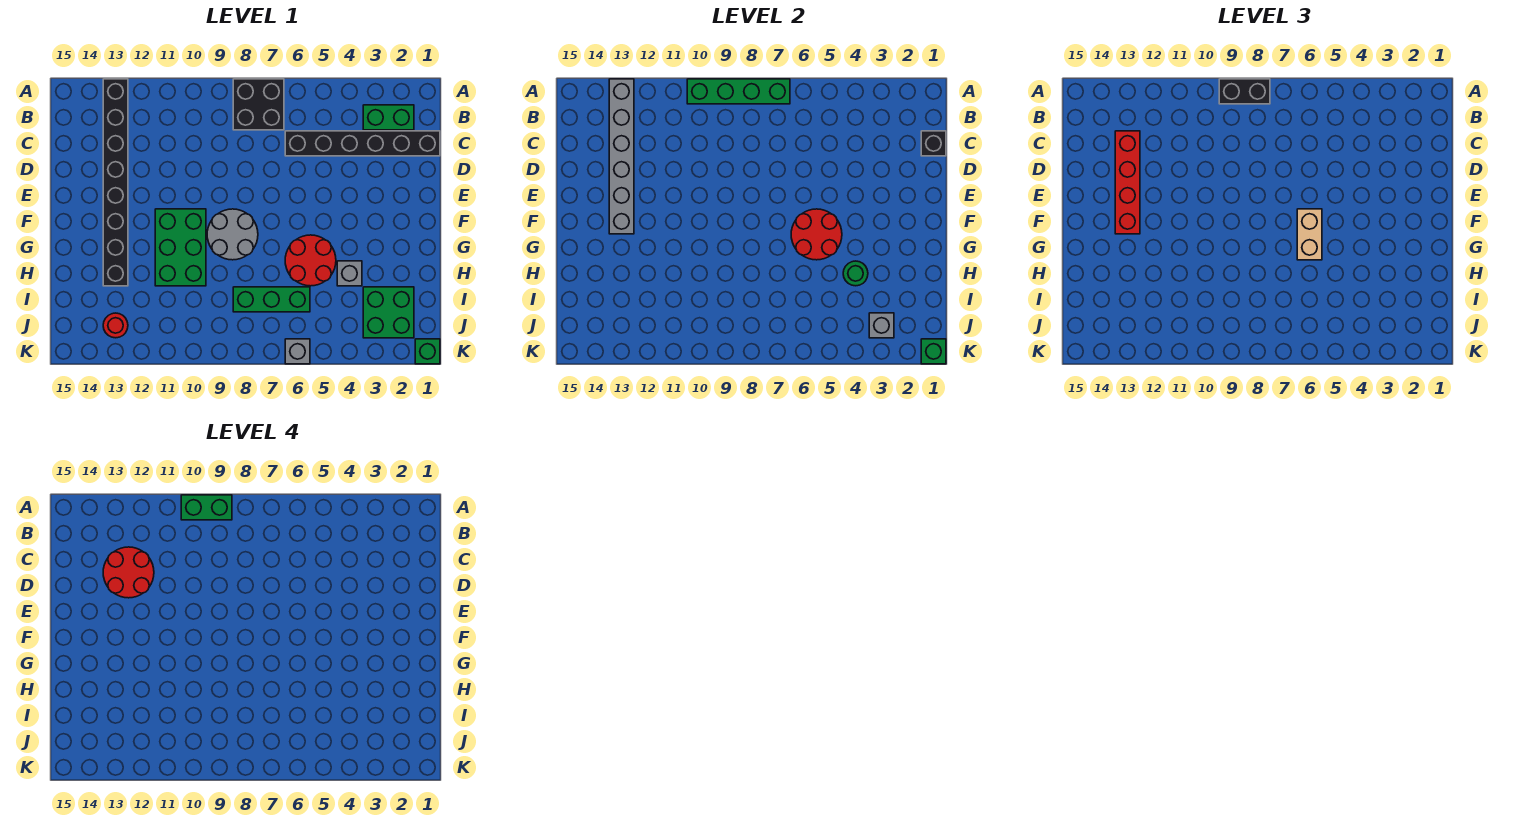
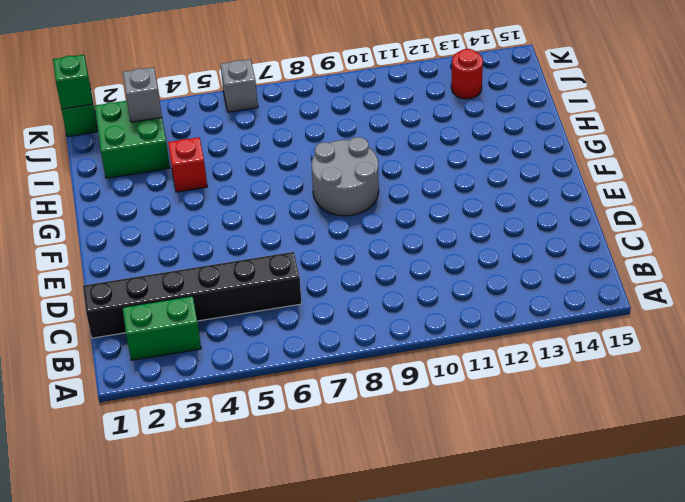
red brick H4 level 1 -> grey brick H4 level 1
none -> black brick A7:B8 level 1
none -> black brick A13:H13 level 1
none -> green brick F10:H11 level 1

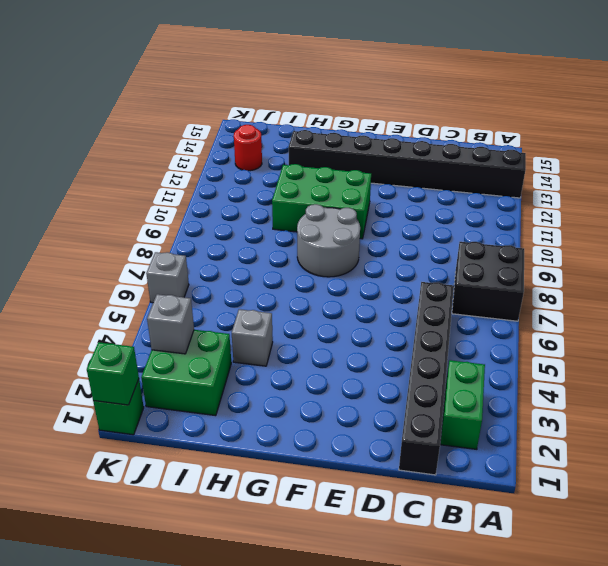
none -> red round brick G5:H6 level 1
none -> green brick I6:I8 level 1
none -> green brick A7:A10 level 2

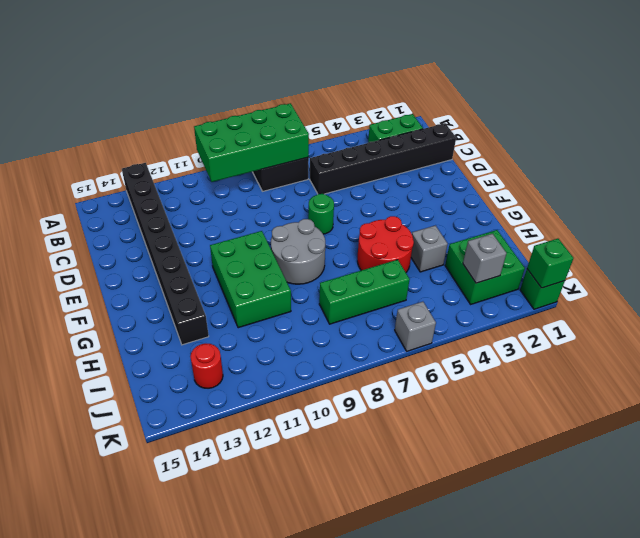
green brick A7:B10 level 2 -> green brick A7:A10 level 2
green round brick E7 level 1 -> green round brick H4 level 2
none -> grey brick A13:F13 level 2
none -> black brick C1 level 2
none -> red round brick F5:G6 level 2

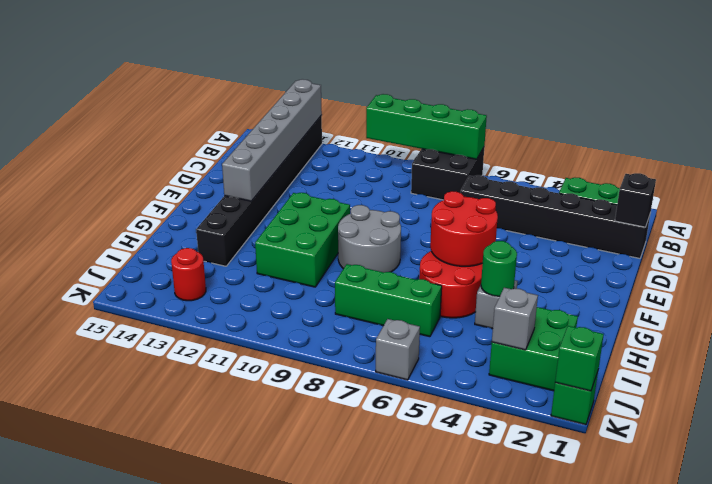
none -> black brick A8:A9 level 3
none -> red brick C13:F13 level 3
none -> tan brick F6:G6 level 3

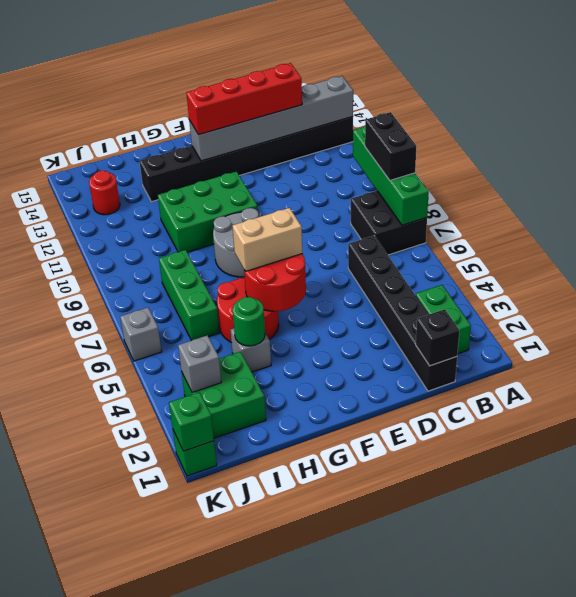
none -> green brick A9:A10 level 4
none -> red round brick C12:D13 level 4

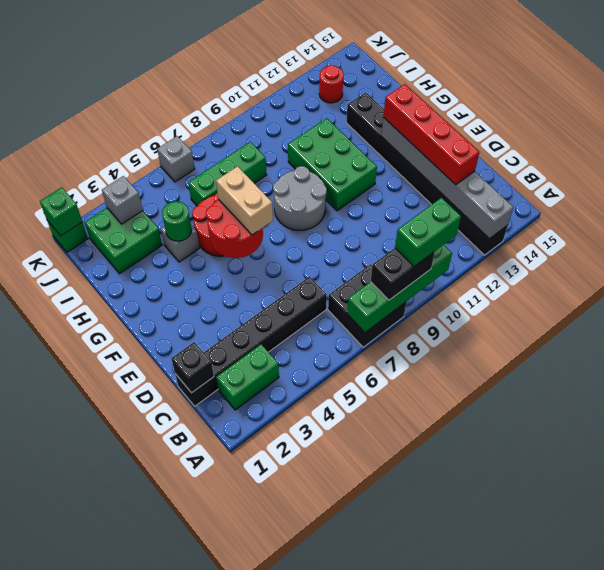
none -> red round brick C12:D13 level 4

